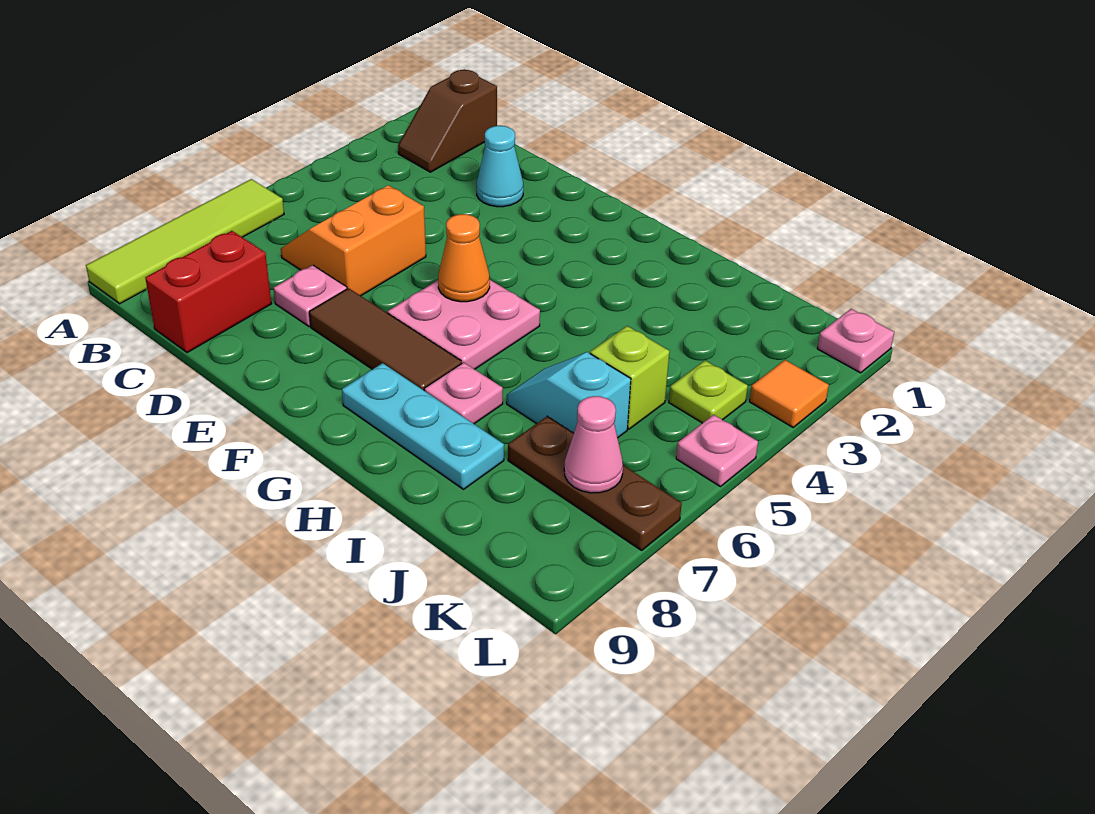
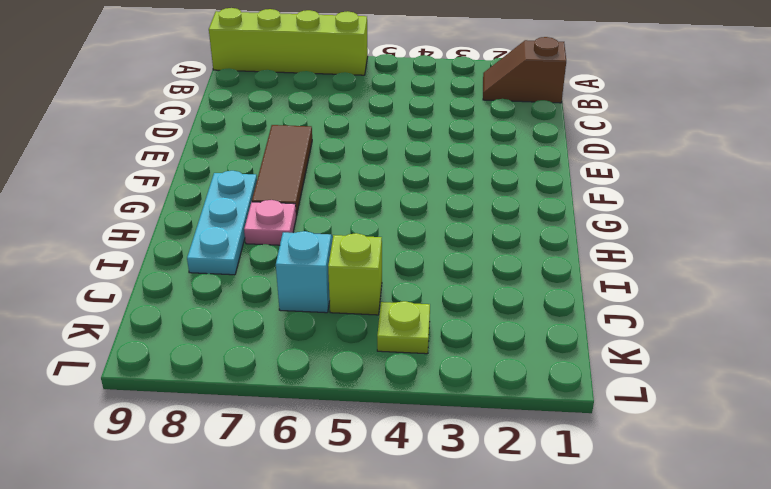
lime brick A6:A9 level 1 -> lime tile A6:A9 level 1
none -> orange slope C5:D6 level 1 top D
none -> red brick C8:C9 level 1
none -> cyan cone D2 level 1

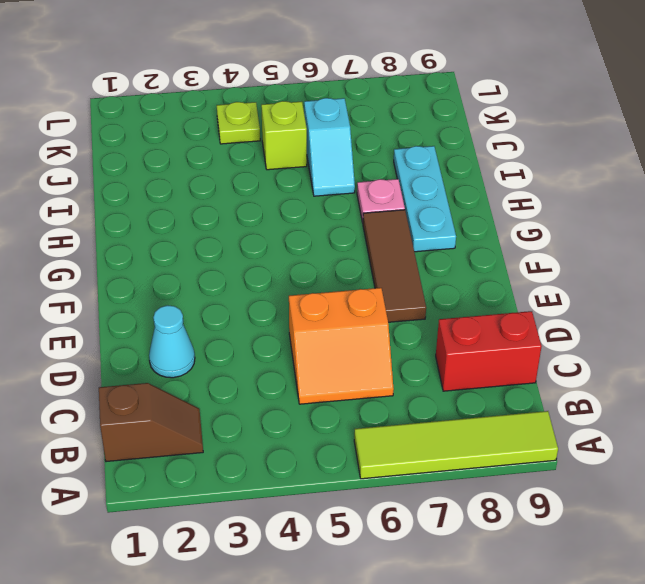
none -> pink plate D7 level 1
none -> pink plate F5:G6 level 1
none -> brown plate J7:L7 level 1

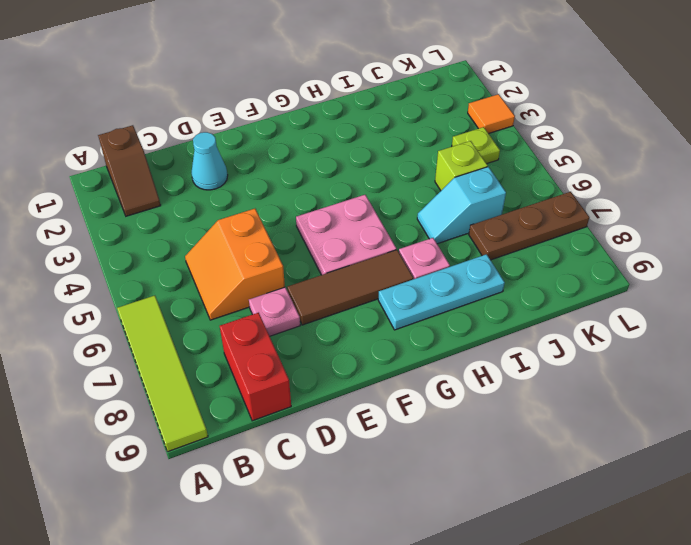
none -> pink plate L1 level 1
none -> pink plate L5 level 1
none -> orange cone F5 level 2

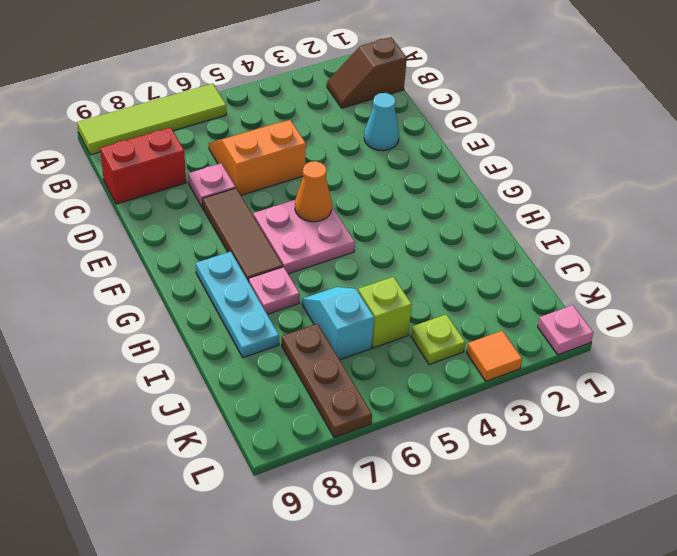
none -> pink plate L5 level 1
none -> pink cone K7 level 2

